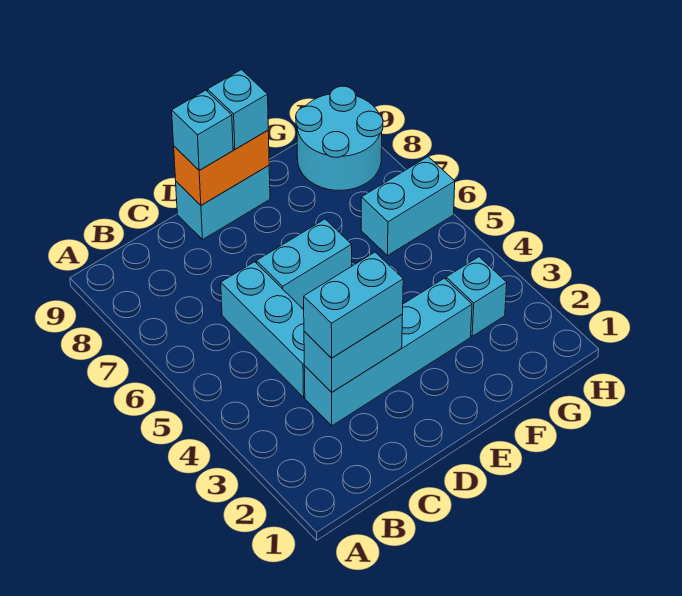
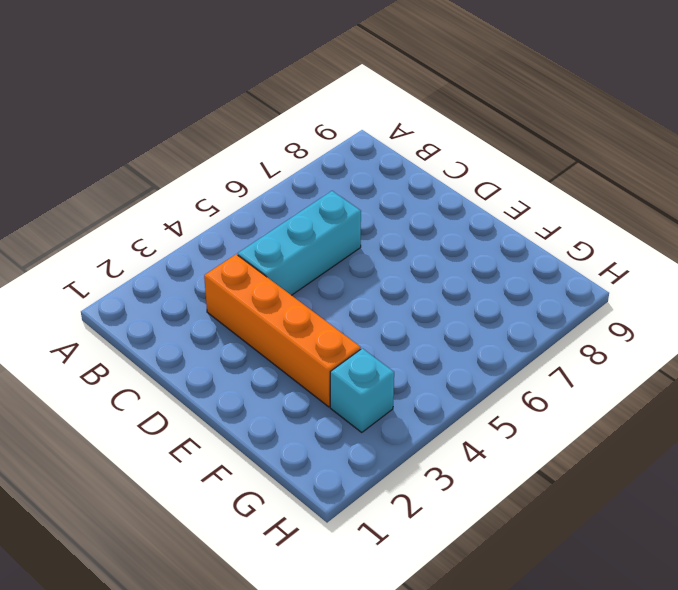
orange brick C3:F3 level 1 -> cyan brick C3:F3 level 1
none -> cyan brick D6:E6 level 1
none -> cyan brick D9:E9 level 1
none -> cyan brick G6:H6 level 1

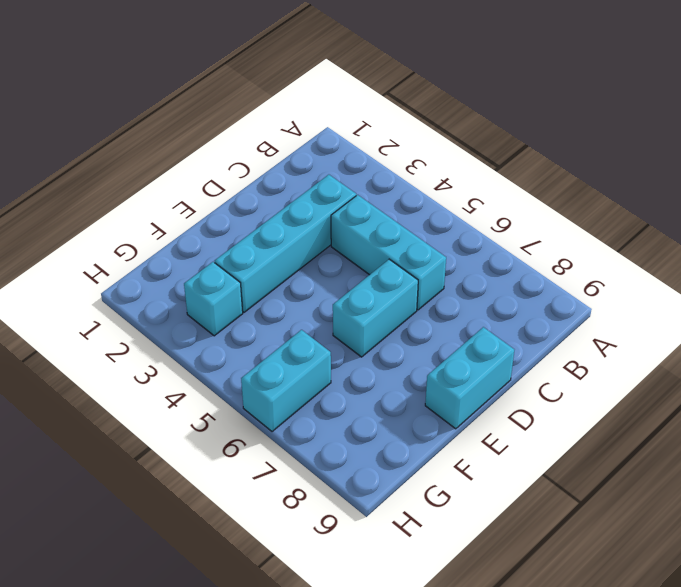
none -> cyan round brick G8:H9 level 1
none -> cyan brick C3:D3 level 2
none -> orange brick D9:E9 level 2

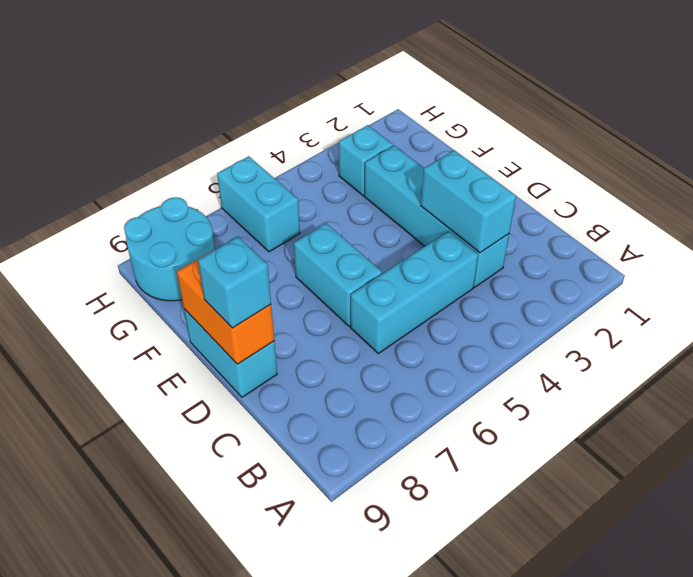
none -> cyan brick C3:D3 level 3
none -> cyan brick E9 level 3

